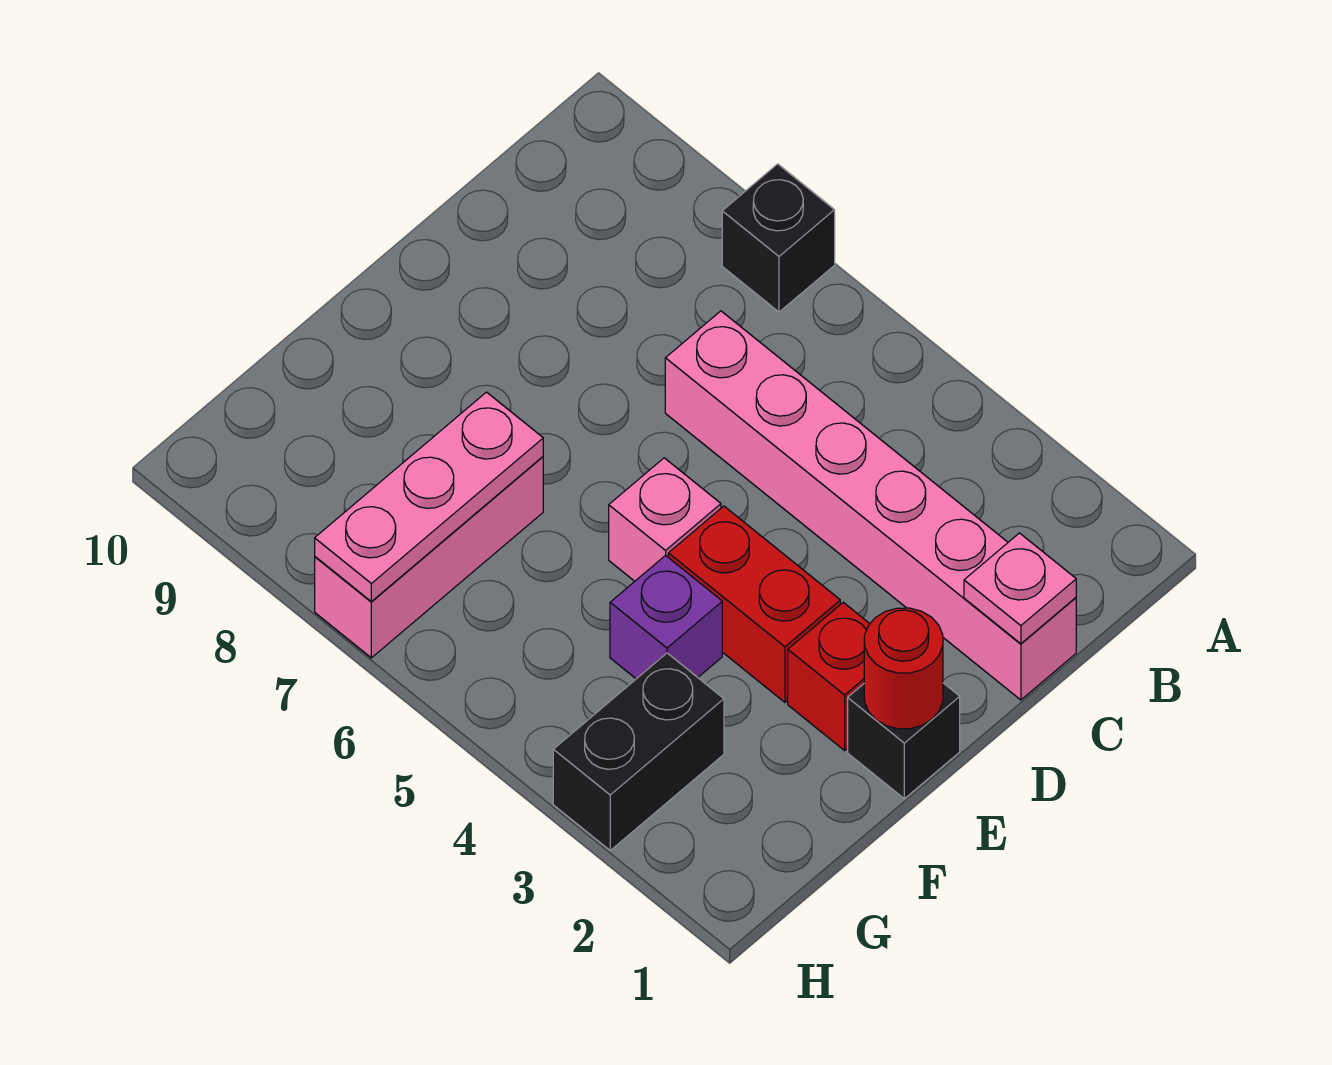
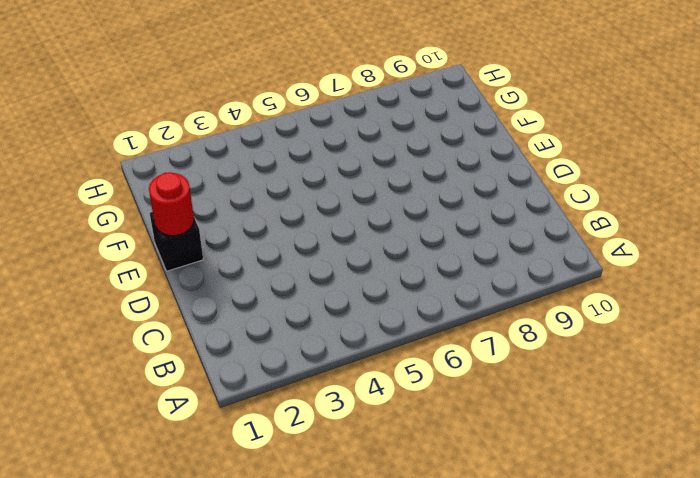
none -> black brick A7 level 1
none -> pink brick C1:C6 level 1
none -> red brick E2 level 1

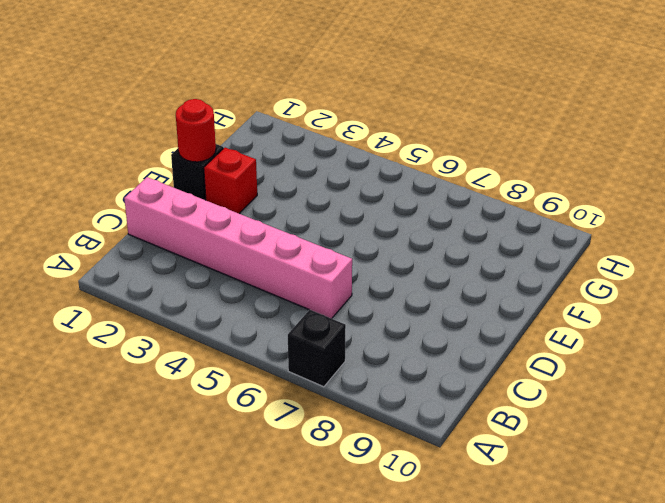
none -> red brick E3:E4 level 1
none -> pink brick E5 level 1
none -> purple brick F4 level 1

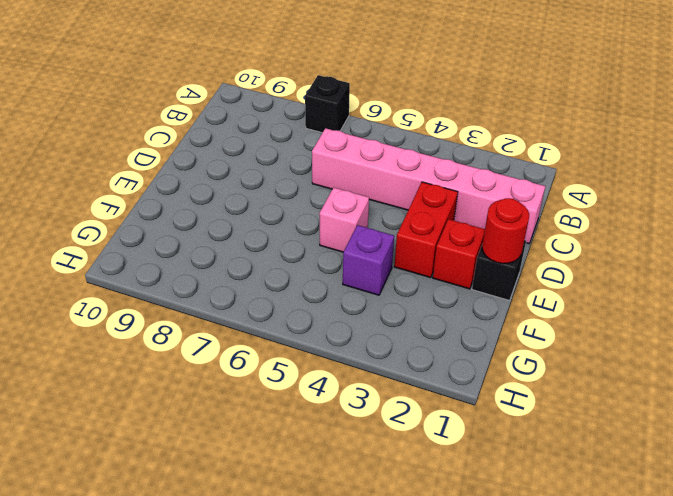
red brick D3:E3 level 1 -> red brick E3:E4 level 1
none -> pink brick F7:H7 level 1
none -> black brick G3:H3 level 1
none -> pink plate C1 level 2

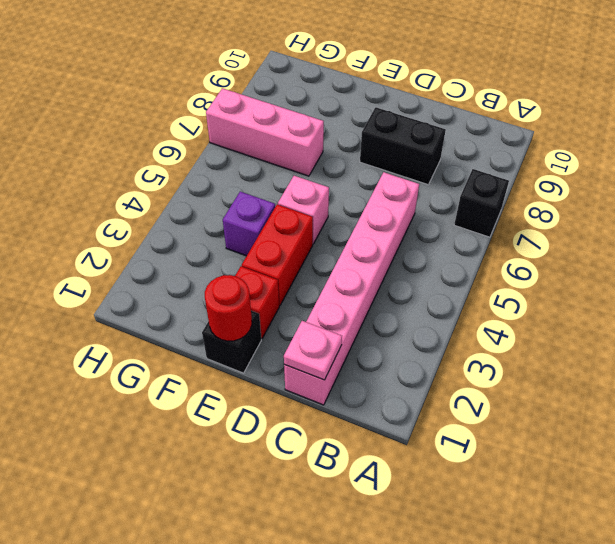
black brick C8:D8 level 1 -> black brick G3:H3 level 1
none -> pink plate F7:H7 level 2

